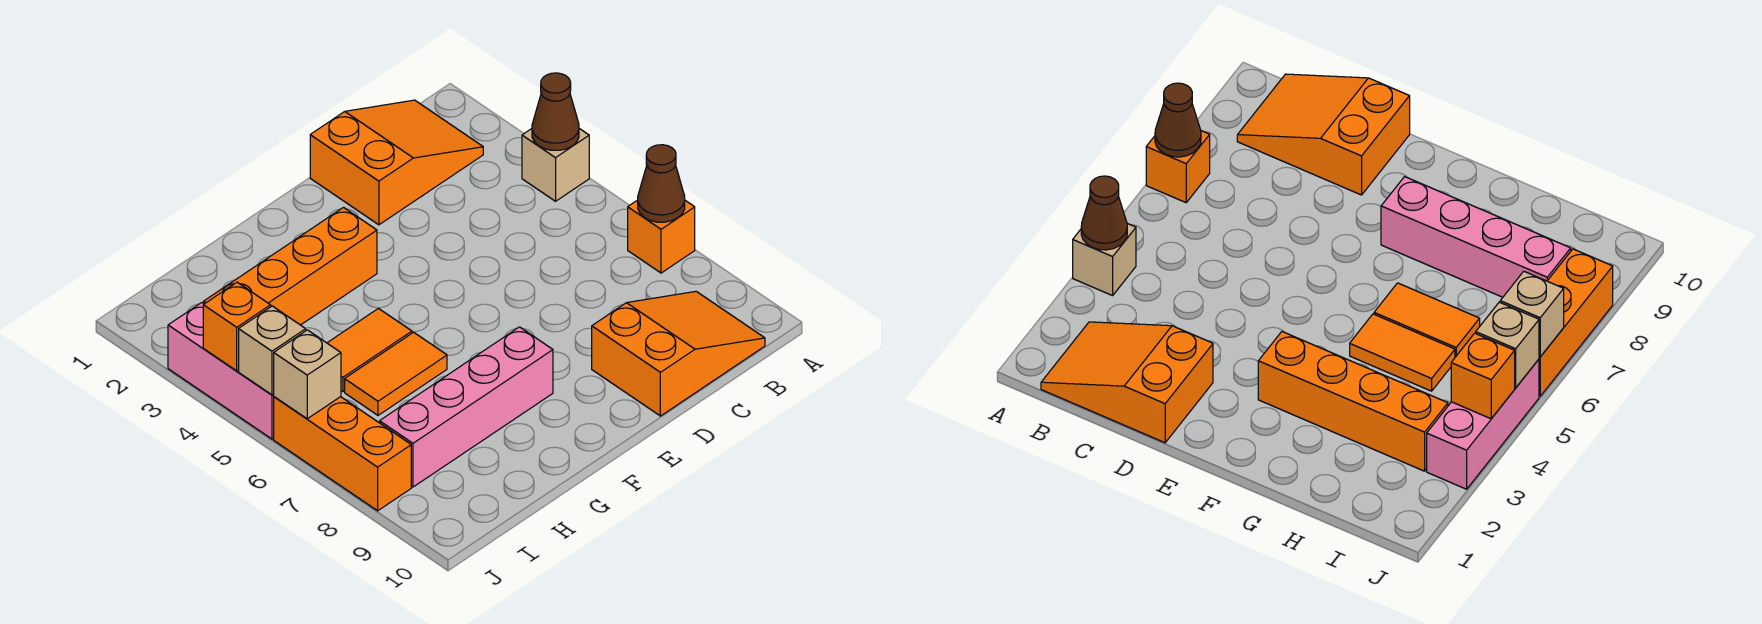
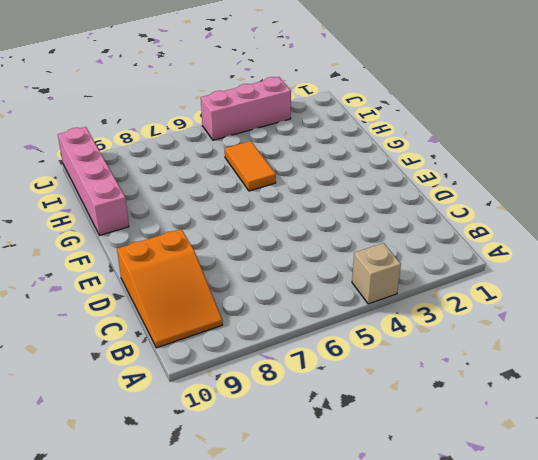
pink brick G10:J10 level 1 -> pink brick F8:I8 level 1
none -> orange brick A7 level 1
none -> orange slope B1:D2 level 1 top D
none -> orange brick F3:I3 level 1

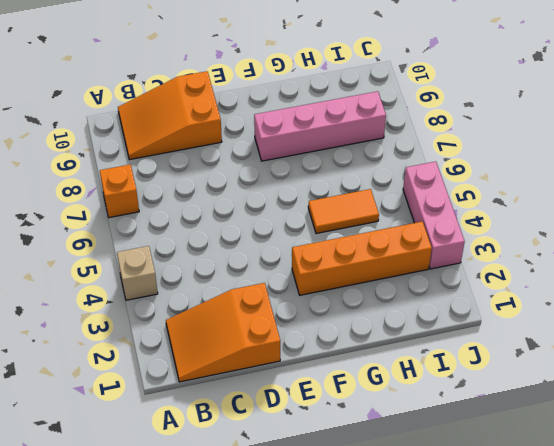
none -> orange tile G6:H6 level 1
none -> orange brick J6:J8 level 1
none -> brown cone A4 level 2

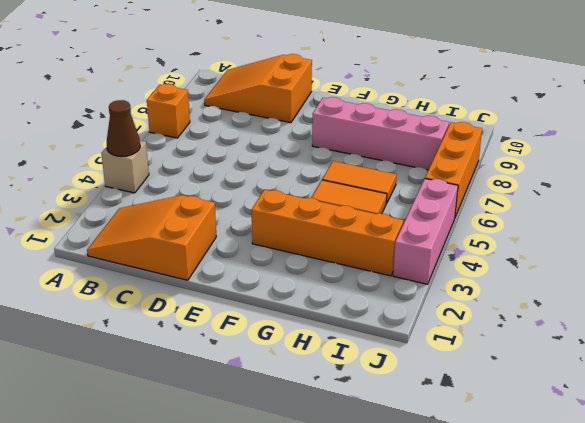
none -> brown cone A7 level 2
none -> orange brick J4 level 2
none -> tan brick J5 level 2

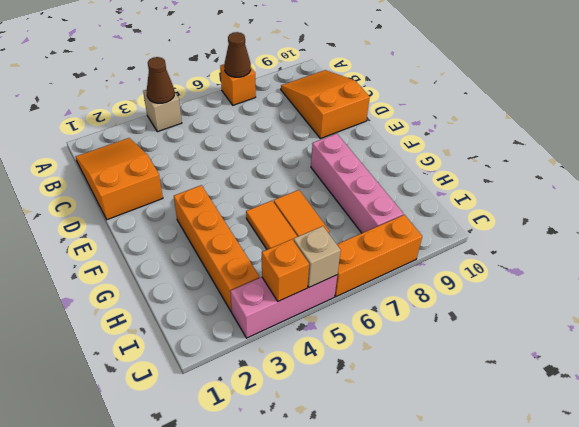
none -> tan brick J6 level 2

